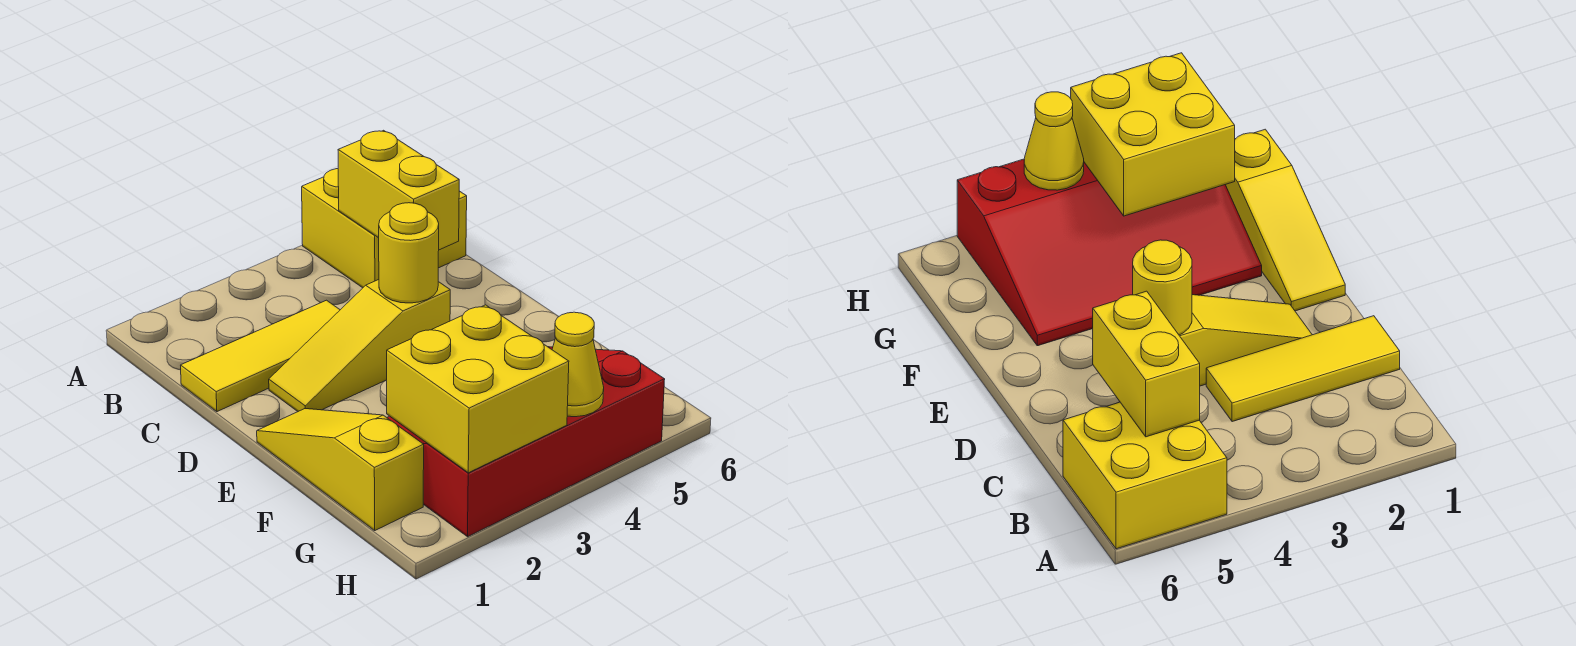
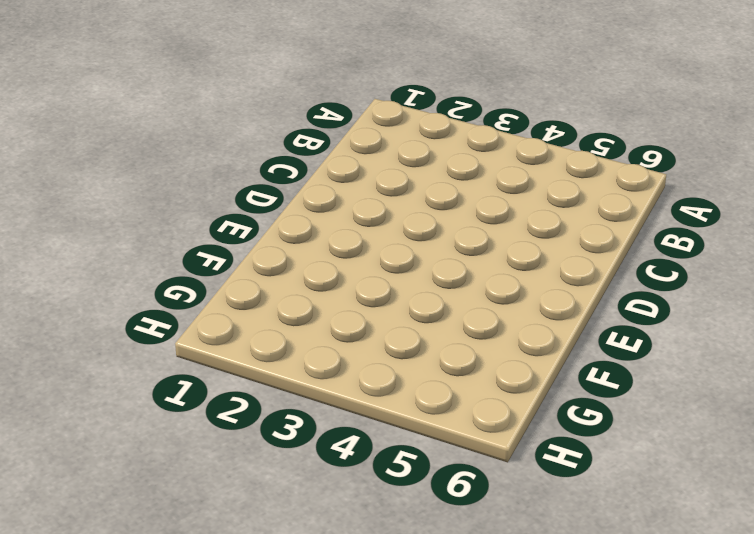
none -> yellow brick A5:B6 level 1
none -> yellow tile C1:C3 level 1

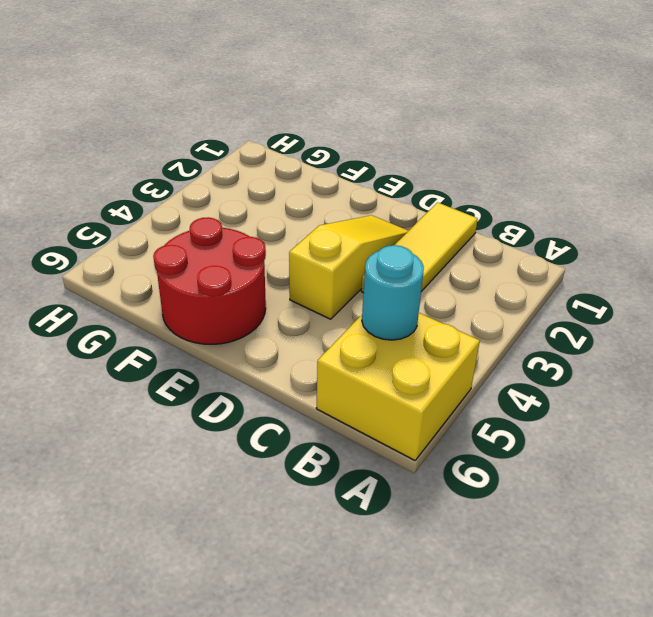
cyan round brick B5 level 2 -> yellow brick B5:C5 level 2
red round brick E5:F6 level 1 -> red slope F2:H5 level 1 top H
none -> yellow slope E1:G1 level 1 top G
none -> yellow round brick D4 level 2

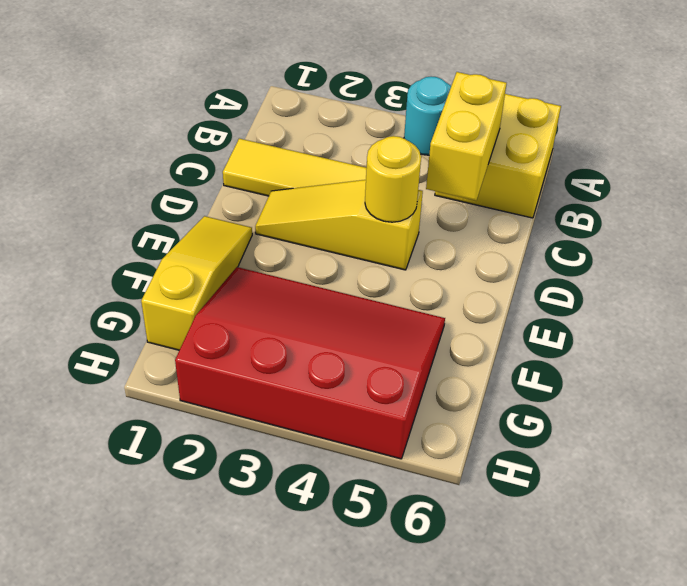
cyan round brick A4 level 1 -> none
none -> yellow brick G2:H3 level 2
none -> yellow cone H4 level 2

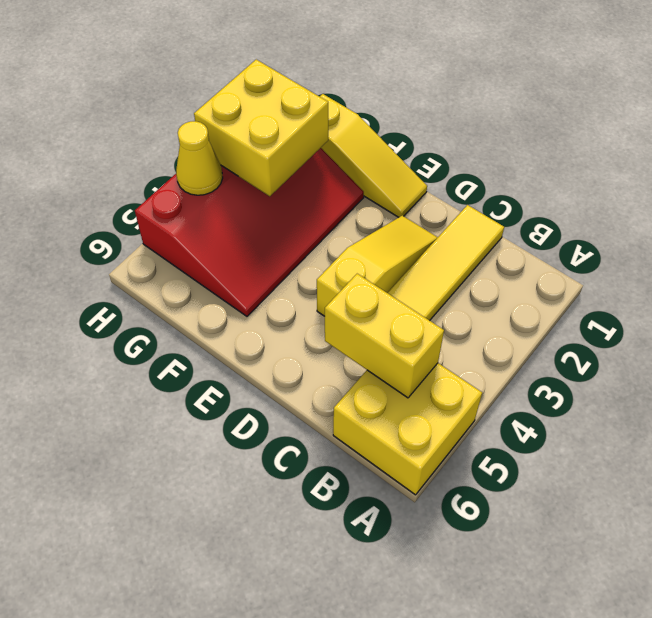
none -> yellow round brick D4 level 2

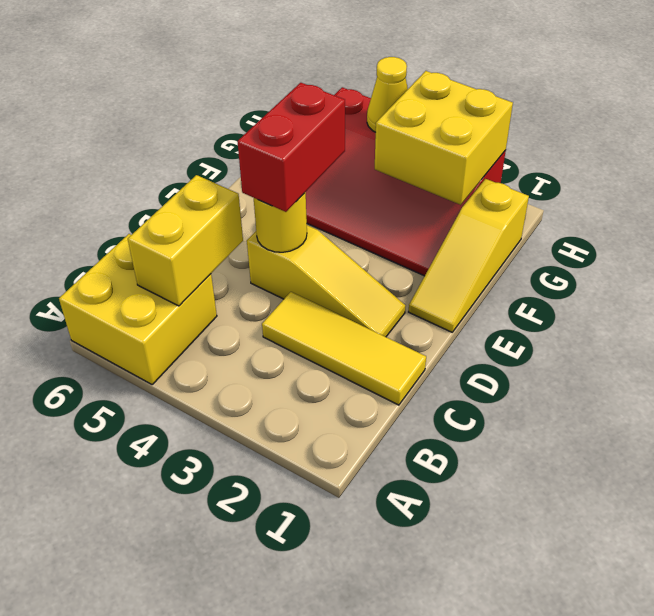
red brick D4:E4 level 3 -> none

